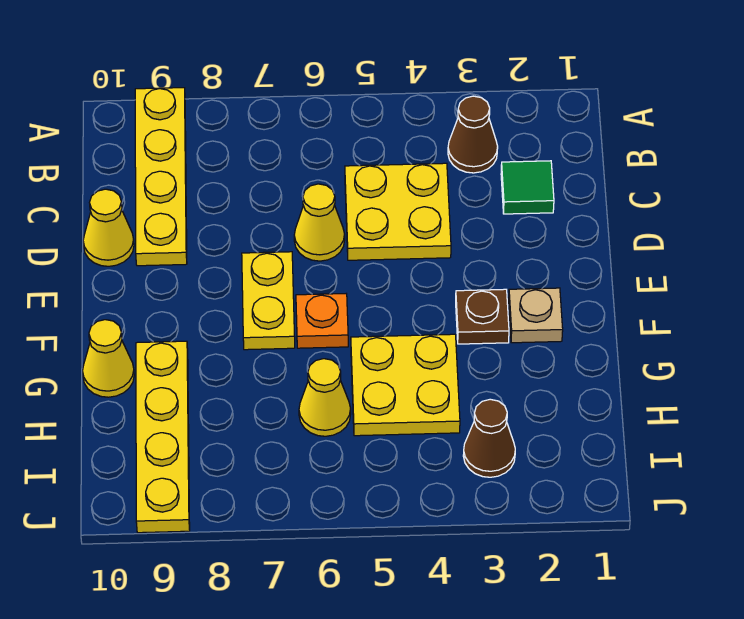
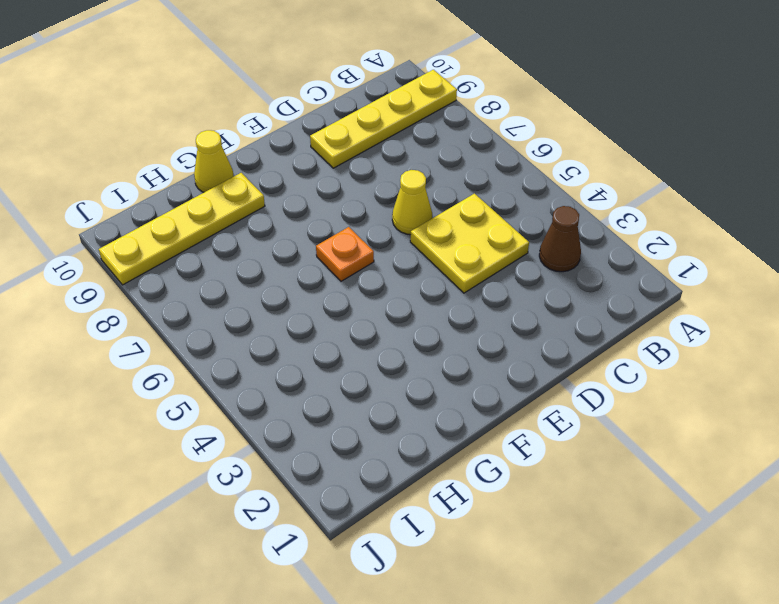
none -> green tile C2 level 1
none -> yellow cone D10 level 1
none -> yellow plate E7:F7 level 1

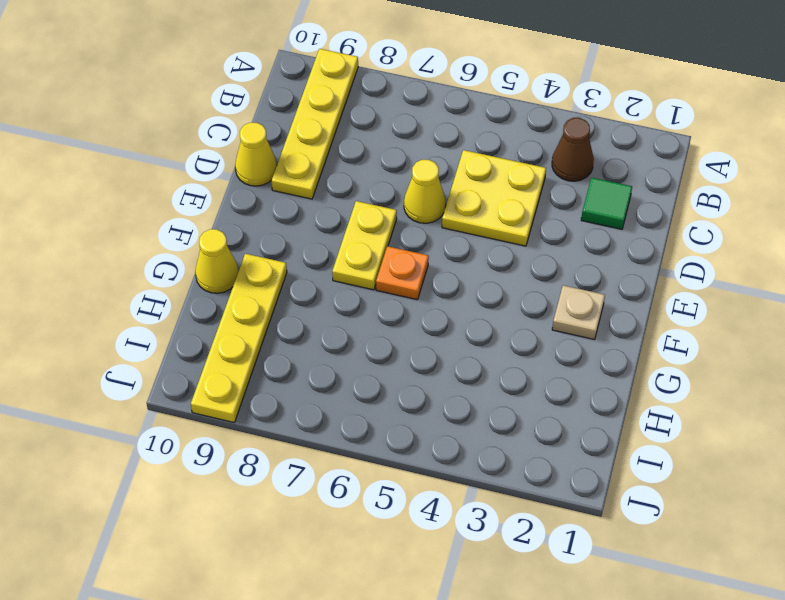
none -> brown plate F3 level 1
none -> yellow plate G4:H5 level 1
none -> yellow cone H6 level 1

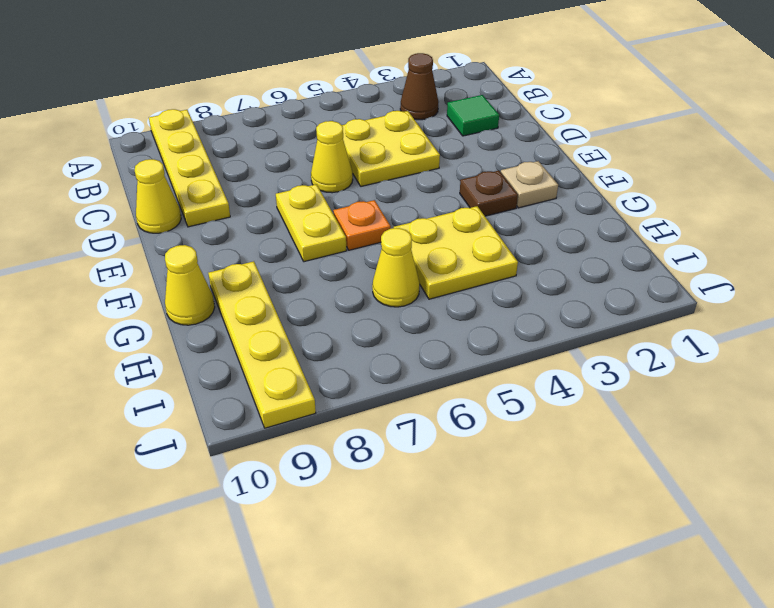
none -> brown cone I3 level 1

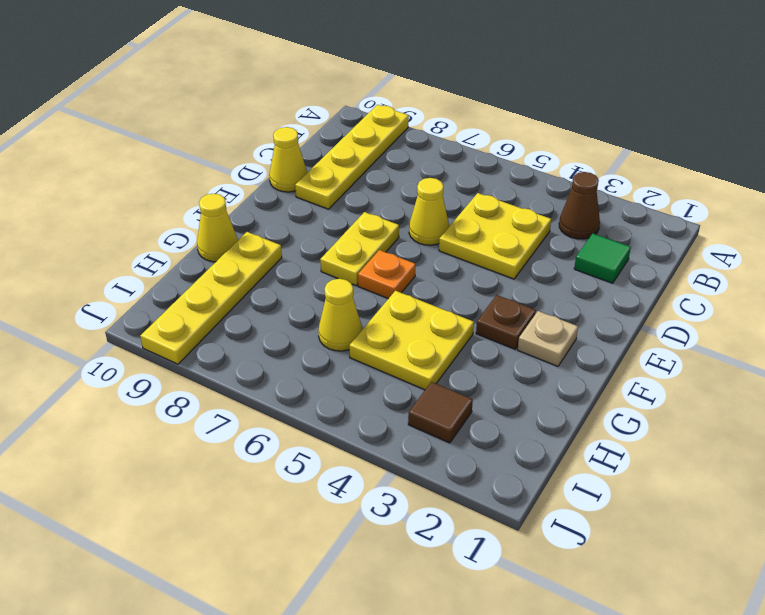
brown tile I3 level 1 -> brown cone I3 level 1

